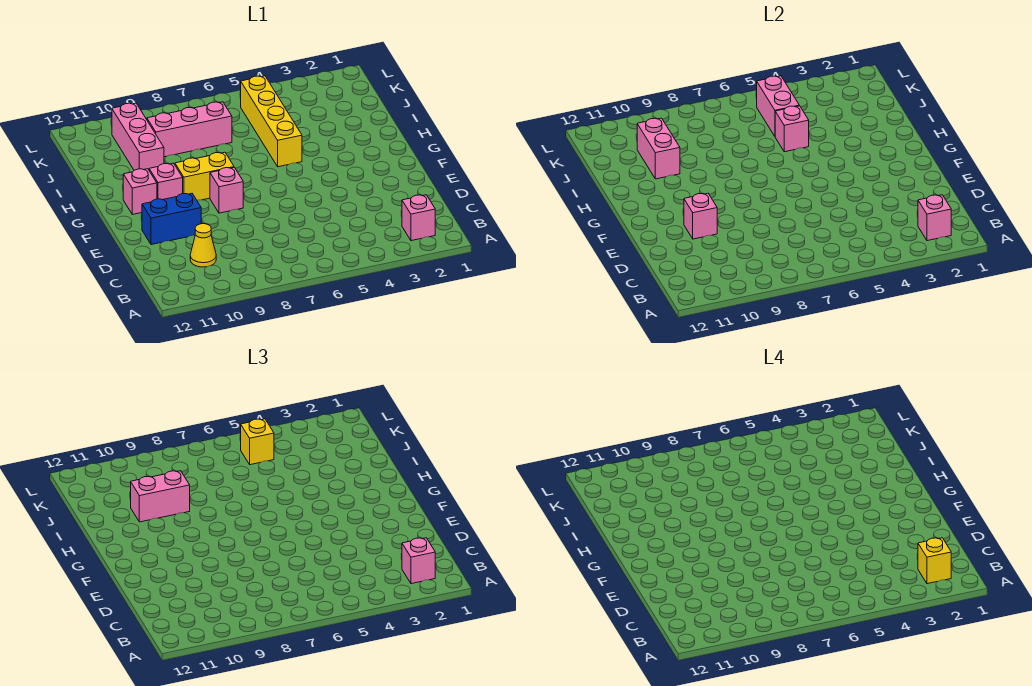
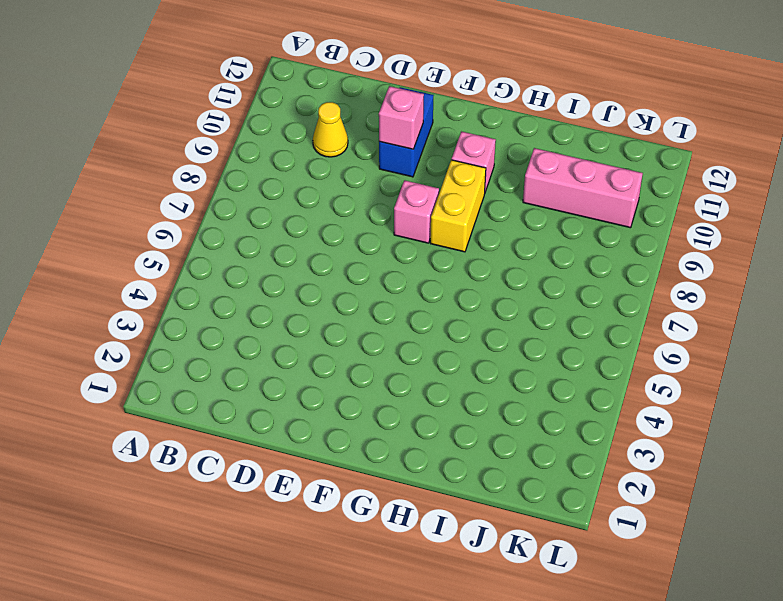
none -> pink brick B2 level 1
none -> pink brick G11 level 1
none -> yellow brick H5:K5 level 1

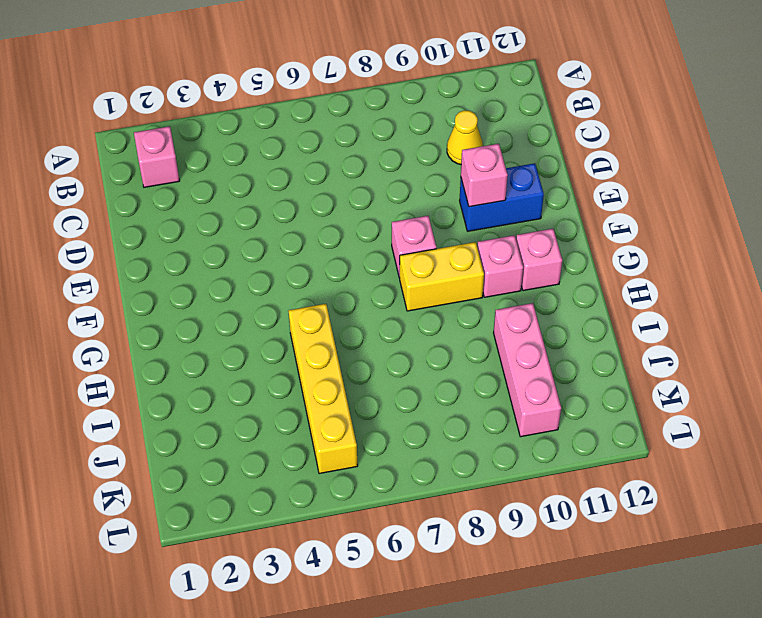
none -> pink brick J7:J9 level 1
none -> pink brick B2 level 2
none -> pink brick I5 level 2

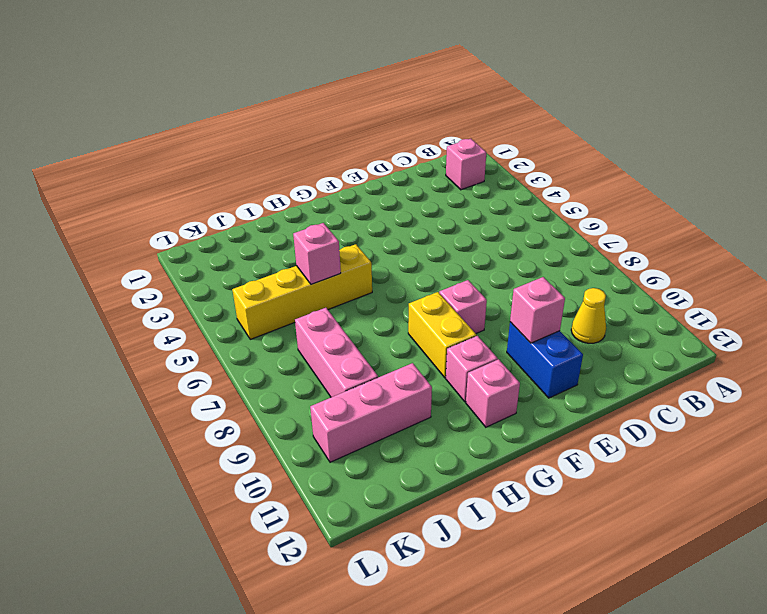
none -> pink brick B2 level 2
none -> pink brick I10:J10 level 2
none -> pink brick J5:K5 level 2

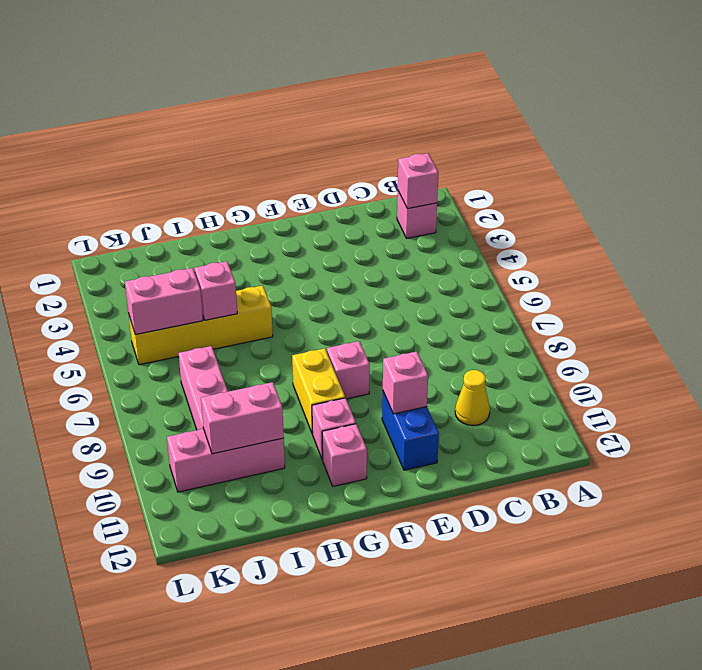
none -> pink brick B2 level 3
none -> pink brick I9:I10 level 3
none -> yellow brick K5 level 3

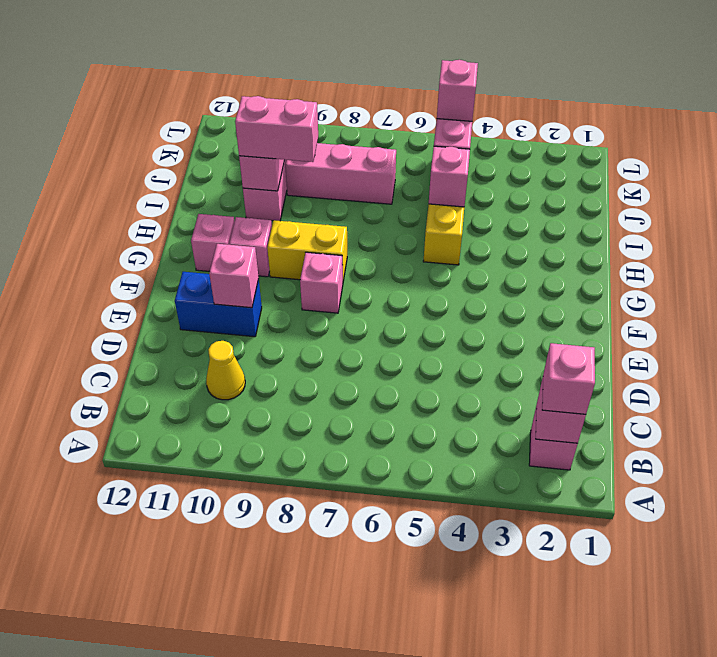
pink brick K5 level 3 -> yellow brick K5 level 3
none -> yellow brick B2 level 4

